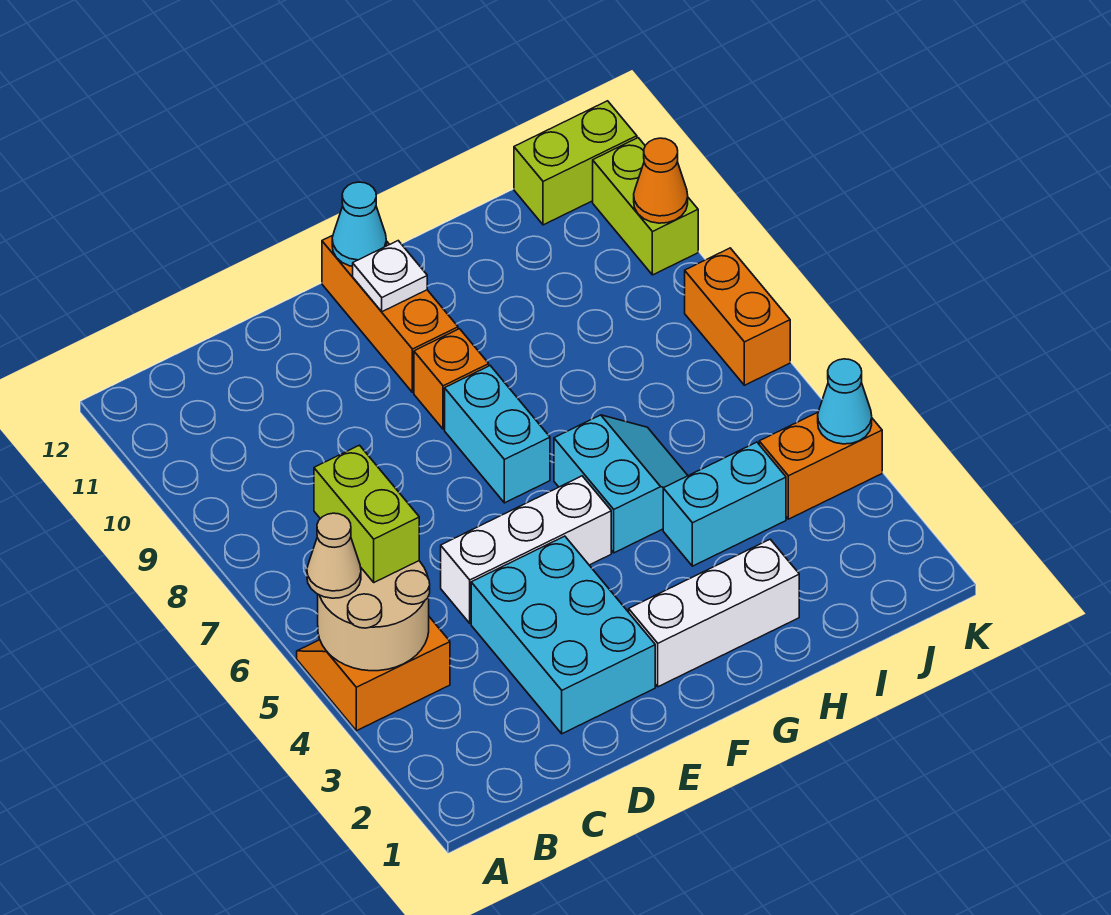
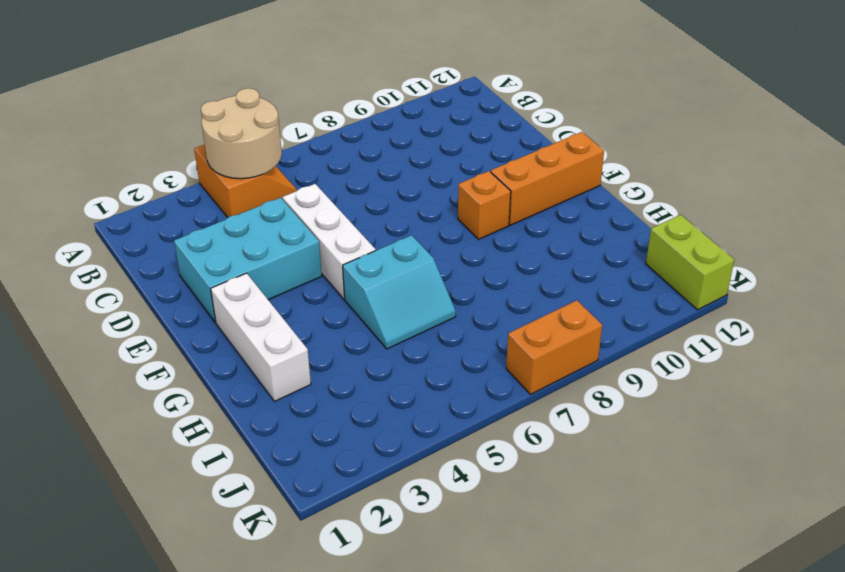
none -> cyan brick F7:F8 level 1
none -> cyan brick H4:I4 level 1
none -> orange brick J4:K4 level 1

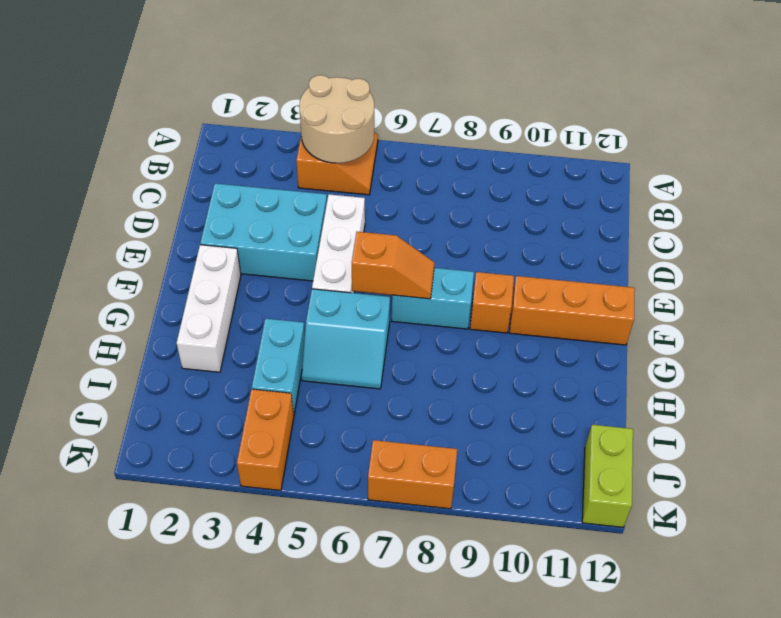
orange slope F6:F7 level 2 top 6 -> none
none -> lime brick K10:K11 level 1
none -> white plate F11 level 2
none -> cyan cone F12 level 2

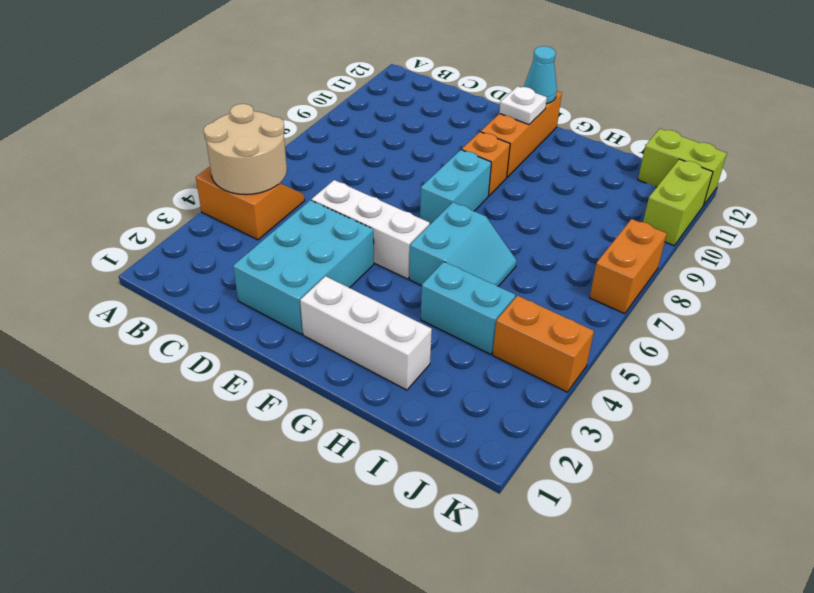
none -> cyan cone K4 level 2
none -> orange cone K10 level 2
none -> tan cone A5 level 3

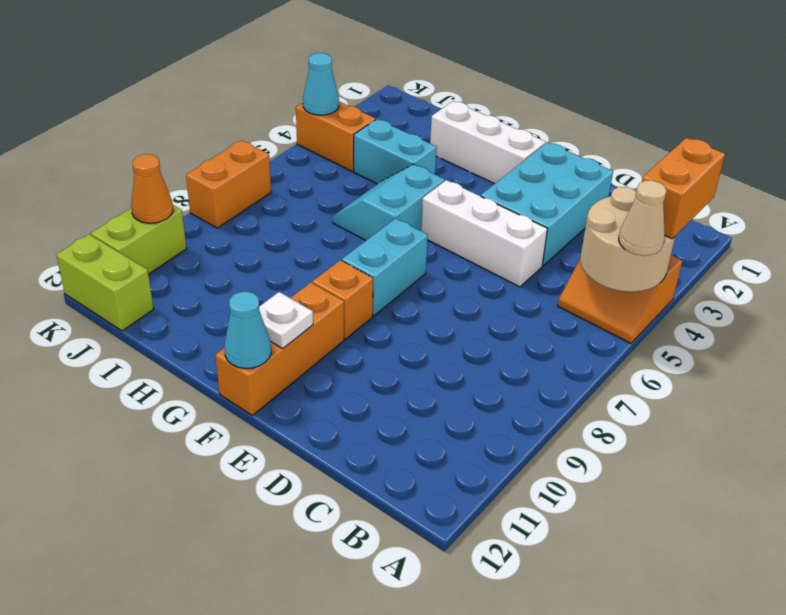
orange brick A3:A4 level 3 -> none
none -> lime brick B5:B6 level 3

